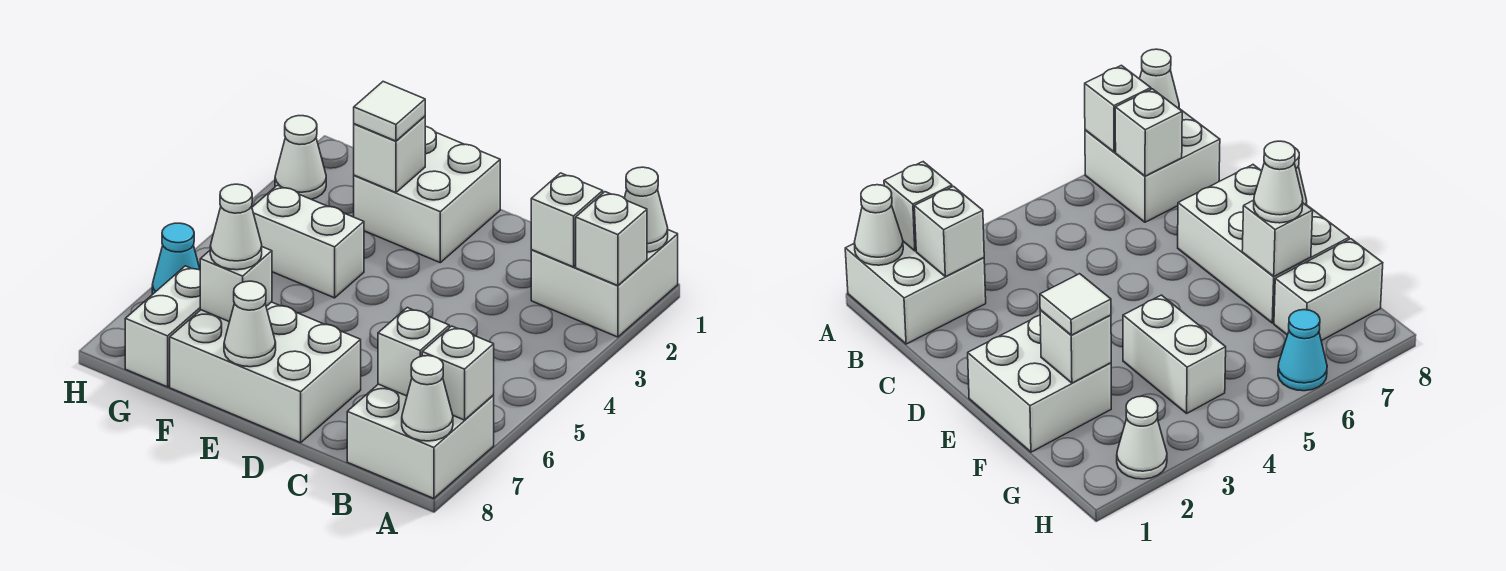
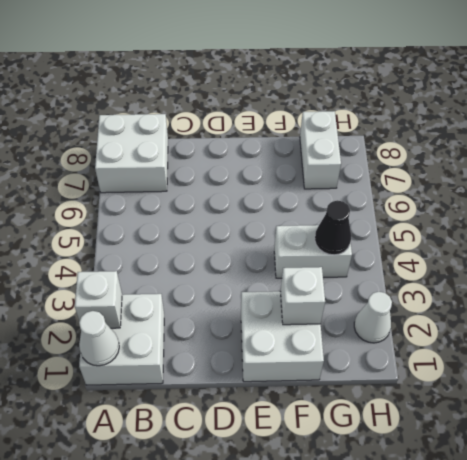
black cone G4 level 2 -> none
none -> white brick D7:F8 level 1
none -> cyan cone H6 level 1
none -> white brick A7 level 2

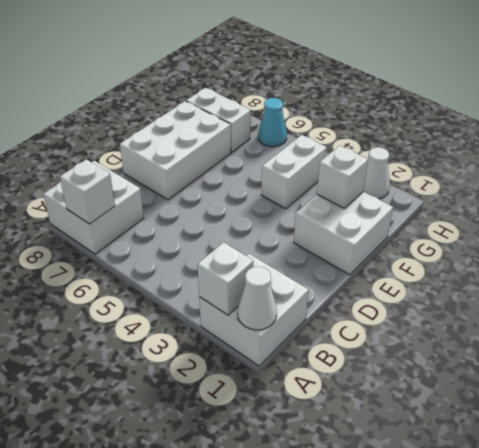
none -> white cone A8 level 2
none -> white brick B2 level 2
none -> white brick B7 level 2

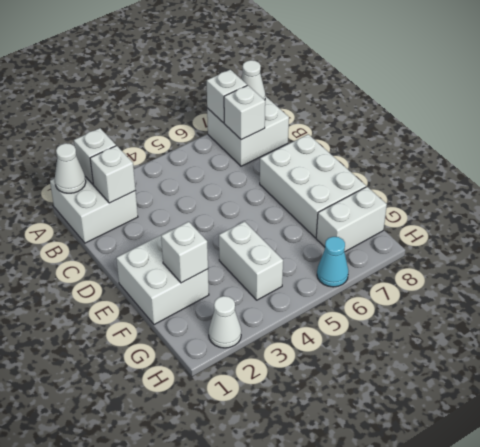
none -> white cone E8 level 2
none -> white brick F7 level 2
none -> white tile F2 level 3

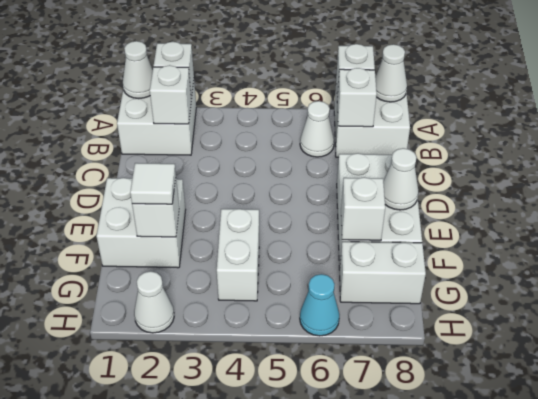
white cone B6 level 1 -> white cone F7 level 3

